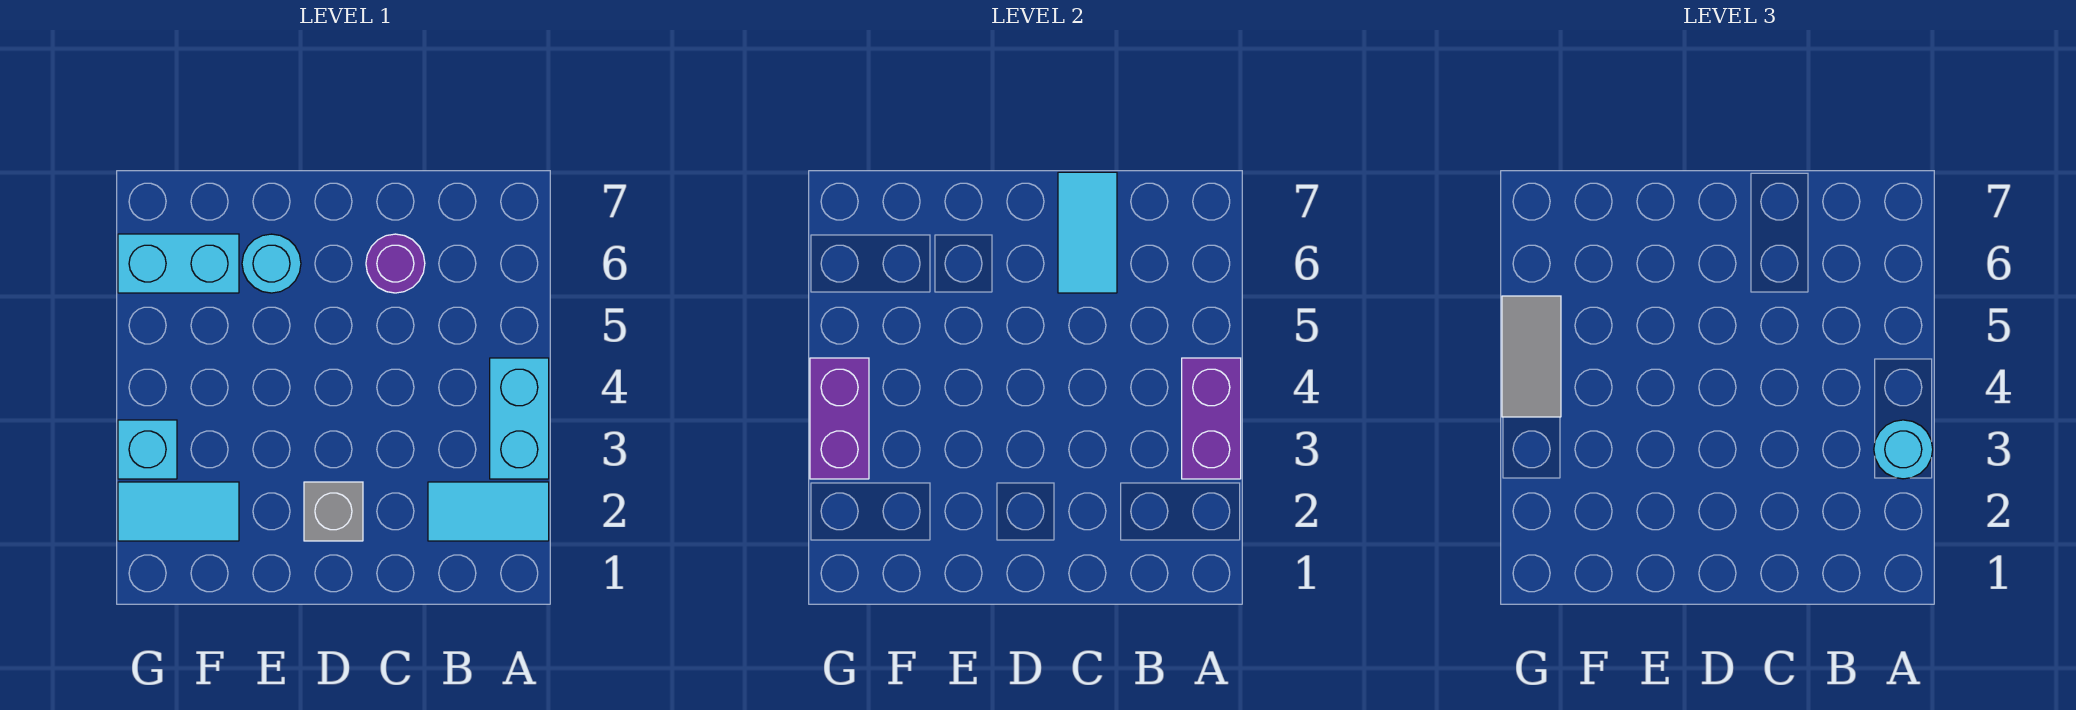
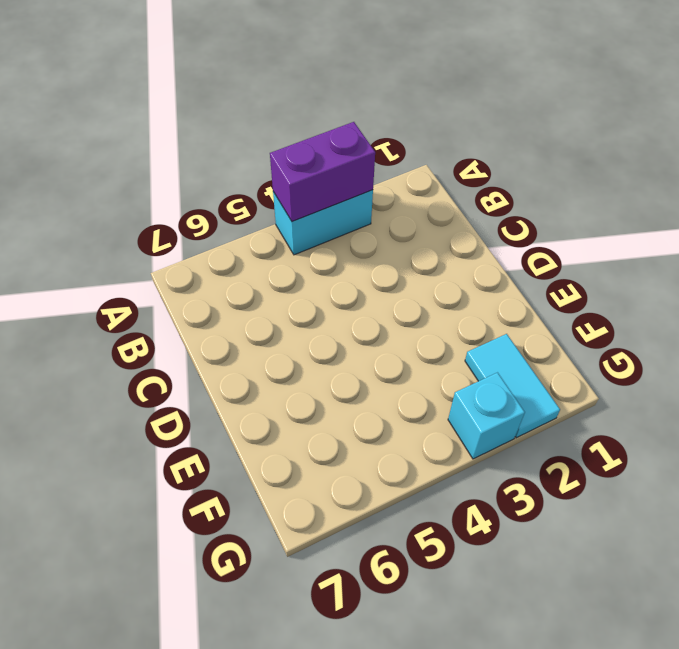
none -> cyan tile A2:B2 level 1
none -> purple round brick C6 level 1
none -> grey brick D2 level 1

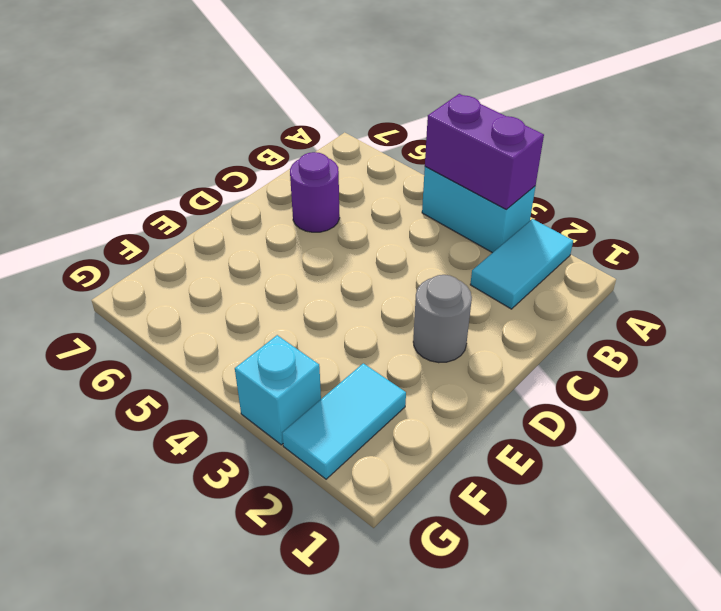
grey round brick D2 level 1 -> grey brick D2 level 1
none -> cyan round brick E6 level 1
none -> cyan brick F6:G6 level 1
none -> cyan tile C6:C7 level 2

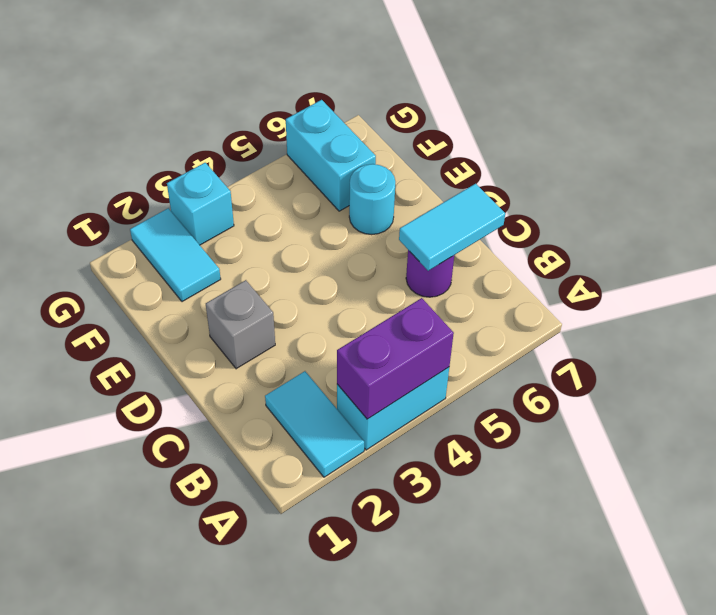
none -> purple brick G3:G4 level 2
none -> cyan round brick A3 level 3
none -> grey tile G4:G5 level 3

